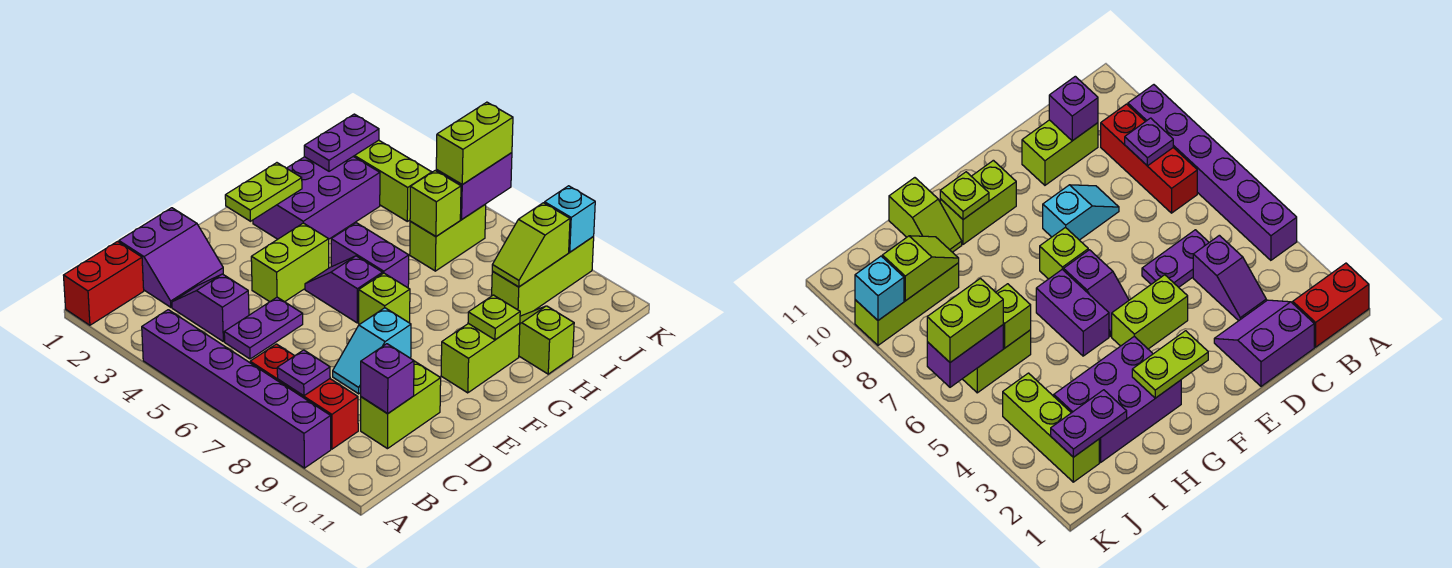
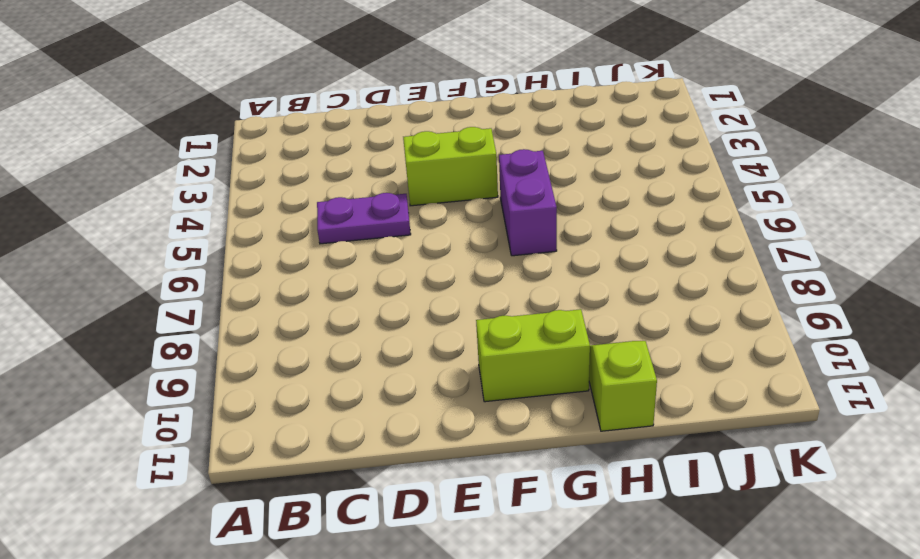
none -> red brick A1:B1 level 1
none -> purple brick A4:A9 level 1
none -> red brick B7:B9 level 1

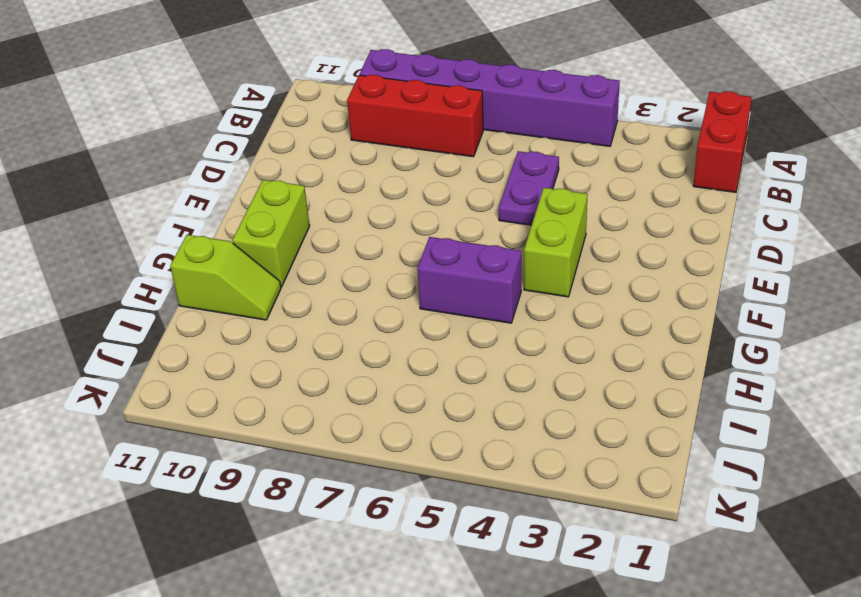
none -> purple slope C1:D2 level 1 top 1
none -> purple slope C3:C4 level 1 top 4
none -> lime brick C10:D10 level 1

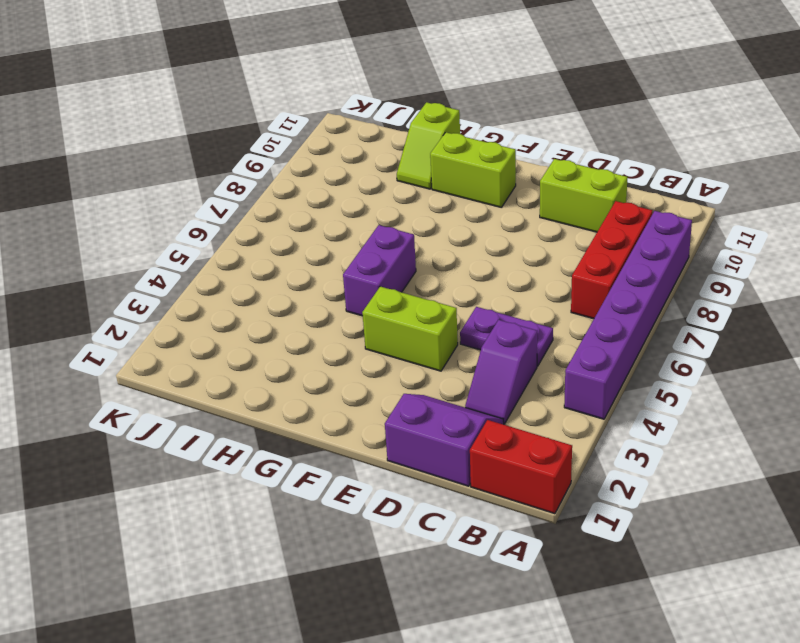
none -> cyan slope D8:E8 level 1 top E
none -> purple slope F5:F6 level 1 top 6
none -> lime brick F7 level 1

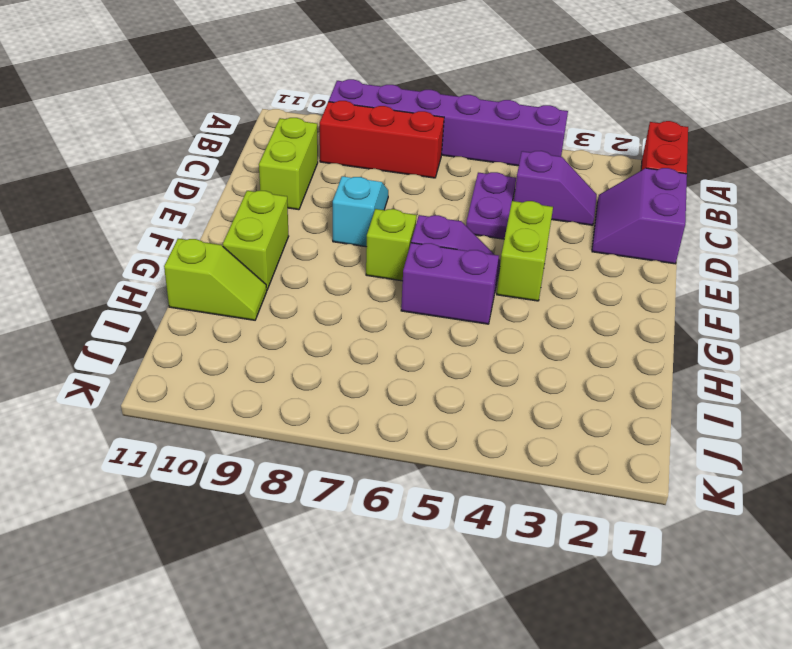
none -> purple brick G2:I3 level 1
none -> lime brick I6:J6 level 1
none -> lime brick I9:K9 level 1

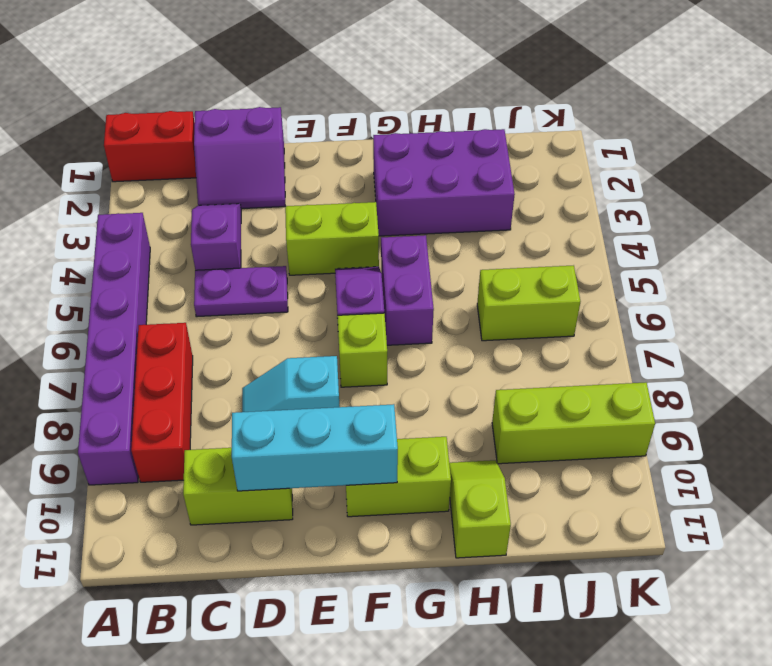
cyan brick D10:F10 level 2 -> none
none -> lime brick J2:J4 level 1
none -> purple plate B8 level 2
none -> purple brick C10 level 2

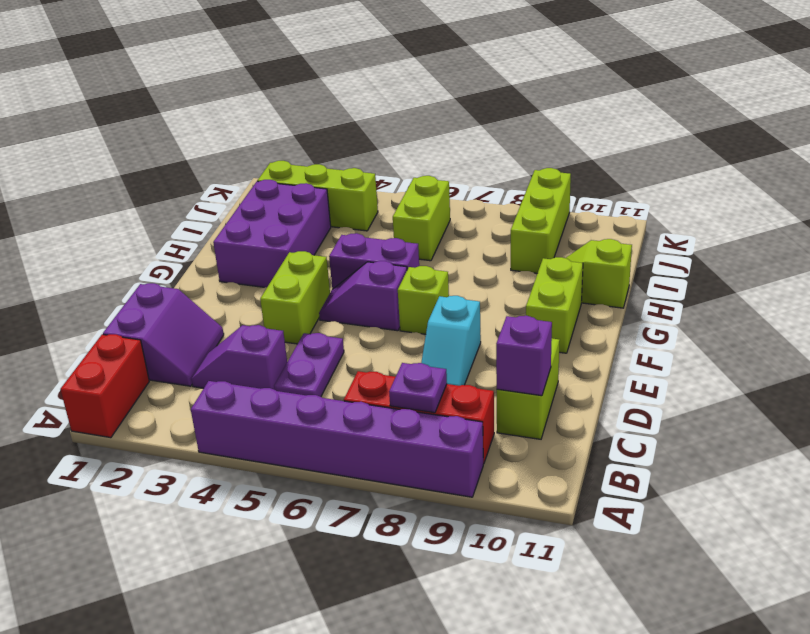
none -> lime plate F2:G2 level 2
none -> lime plate G10 level 2
none -> purple plate I2:J2 level 2

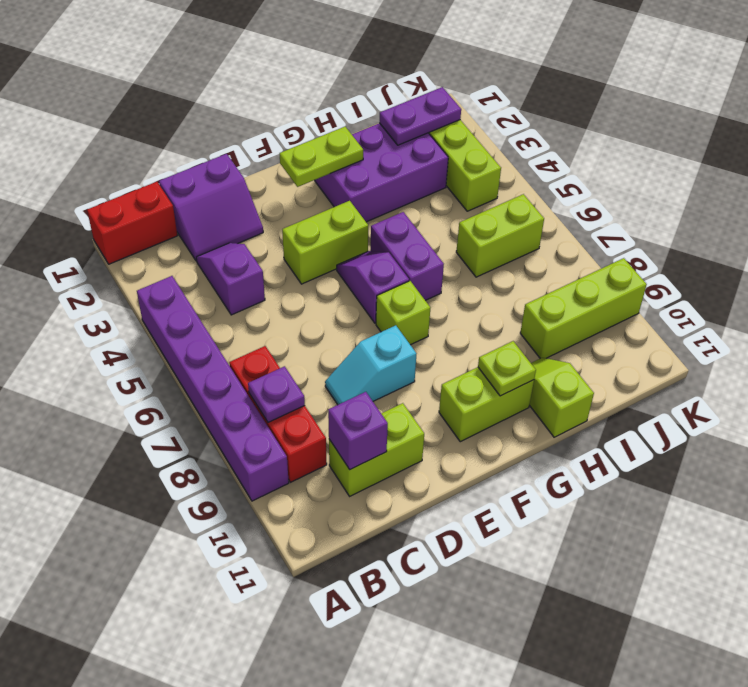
none -> purple plate C5:D5 level 1
none -> lime brick I6 level 2
none -> lime slope I9:J9 level 2 top J

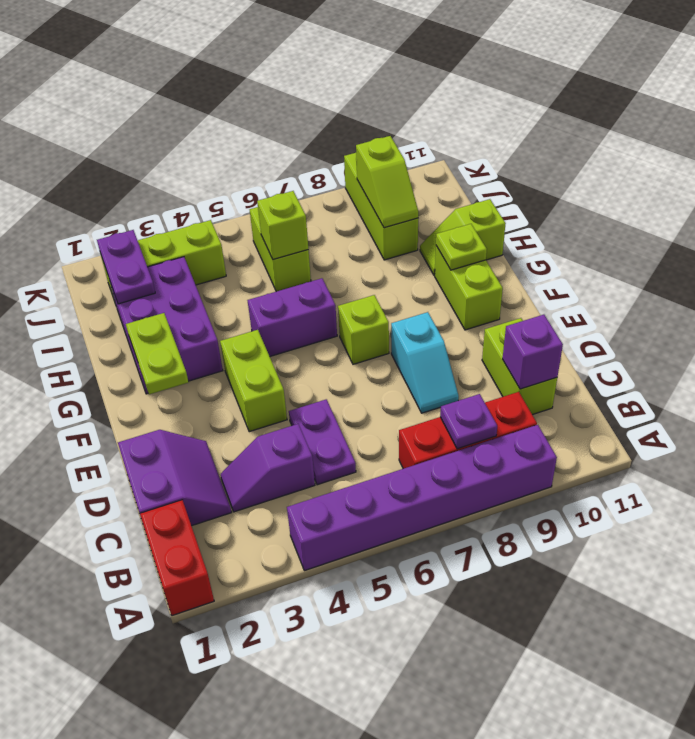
none -> purple slope F5:F6 level 1 top 6
none -> purple brick J6:K6 level 2
none -> cyan brick K9 level 2

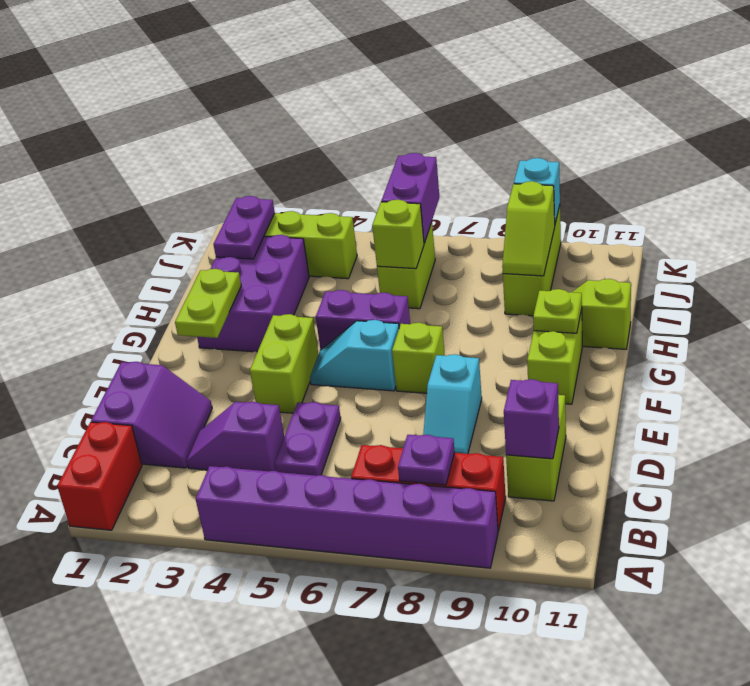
cyan slope F5:F6 level 1 top 6 -> purple slope F5:F6 level 1 top 6
none -> lime brick J6:K6 level 3

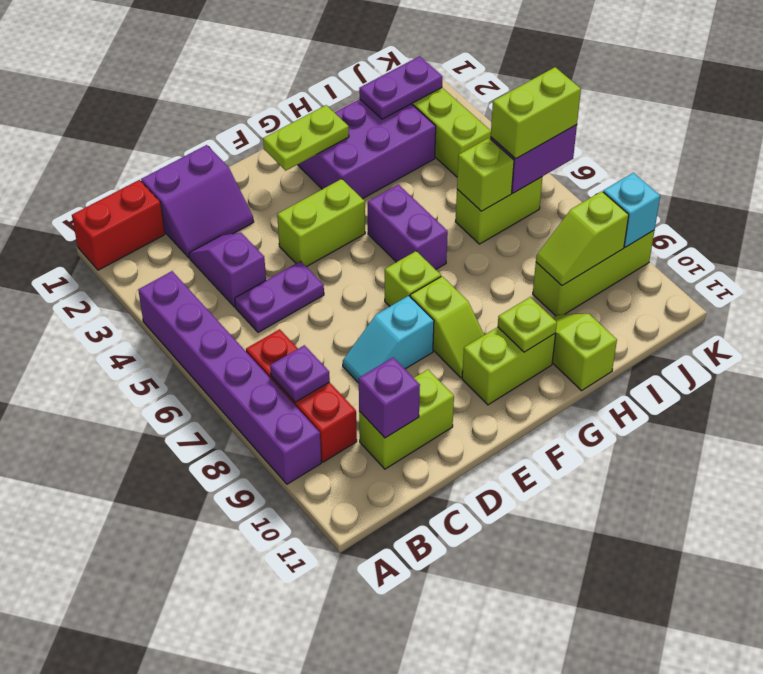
lime slope F8:F9 level 1 top 8 -> none
none -> purple slope F5:F6 level 1 top 6

